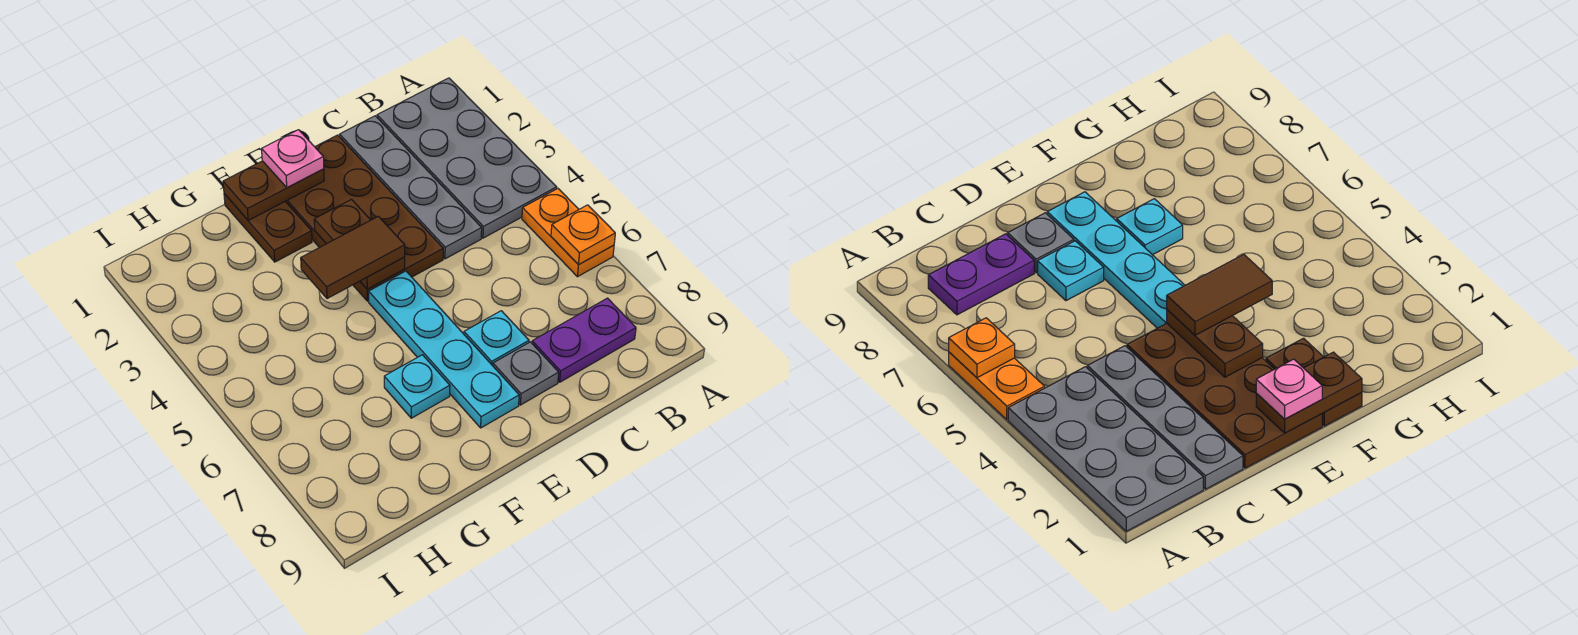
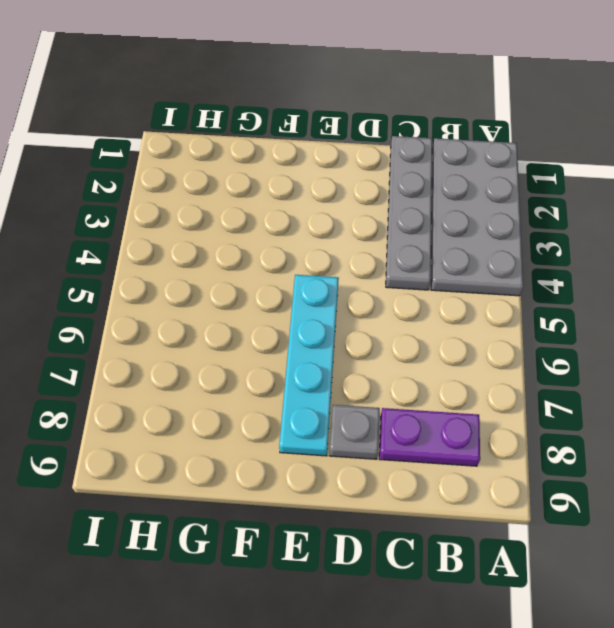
none -> orange plate A5:A6 level 1
none -> brown plate D1:E4 level 1
none -> cyan plate D7 level 1

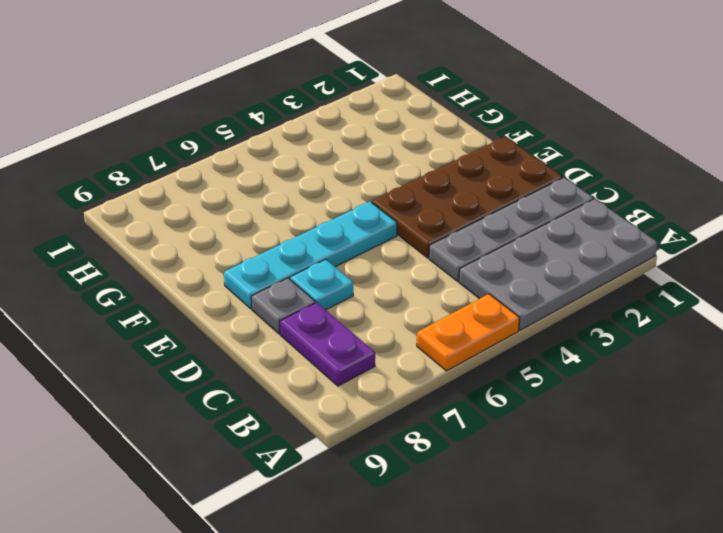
none -> brown plate F1:F2 level 1
none -> cyan plate F7 level 1
none -> orange plate A6 level 2

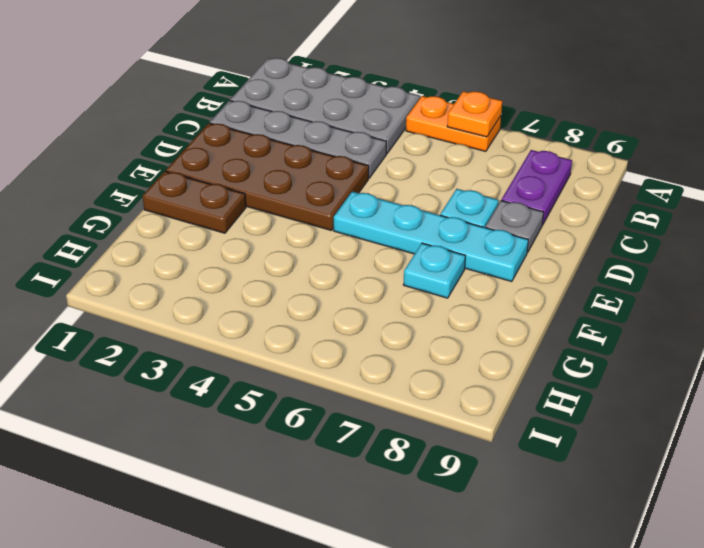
none -> brown plate E1:F1 level 2
none -> brown plate E3:E4 level 2
none -> pink plate E1 level 3

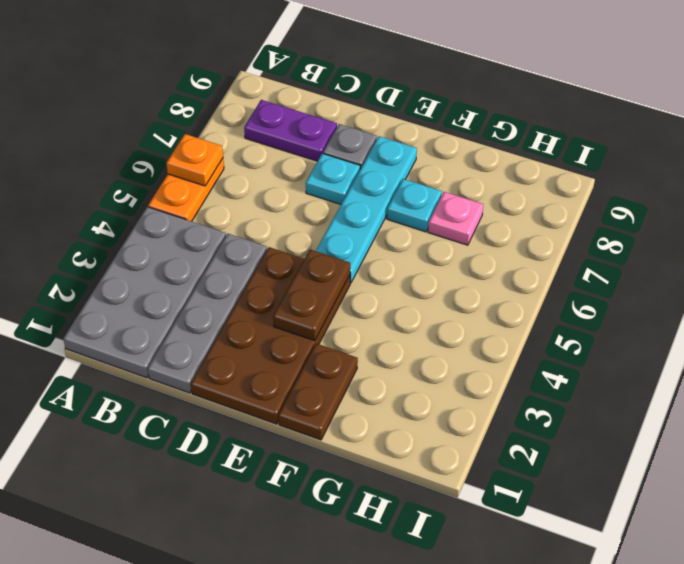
pink plate G7 level 1 -> pink plate E1 level 3
none -> brown plate E1:F1 level 2
none -> brown tile E4:F4 level 3

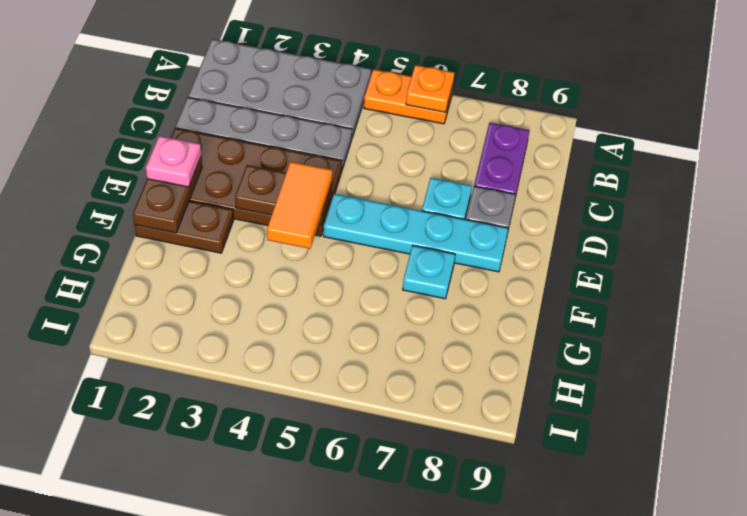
orange tile E4:F4 level 3 -> brown tile E4:F4 level 3

